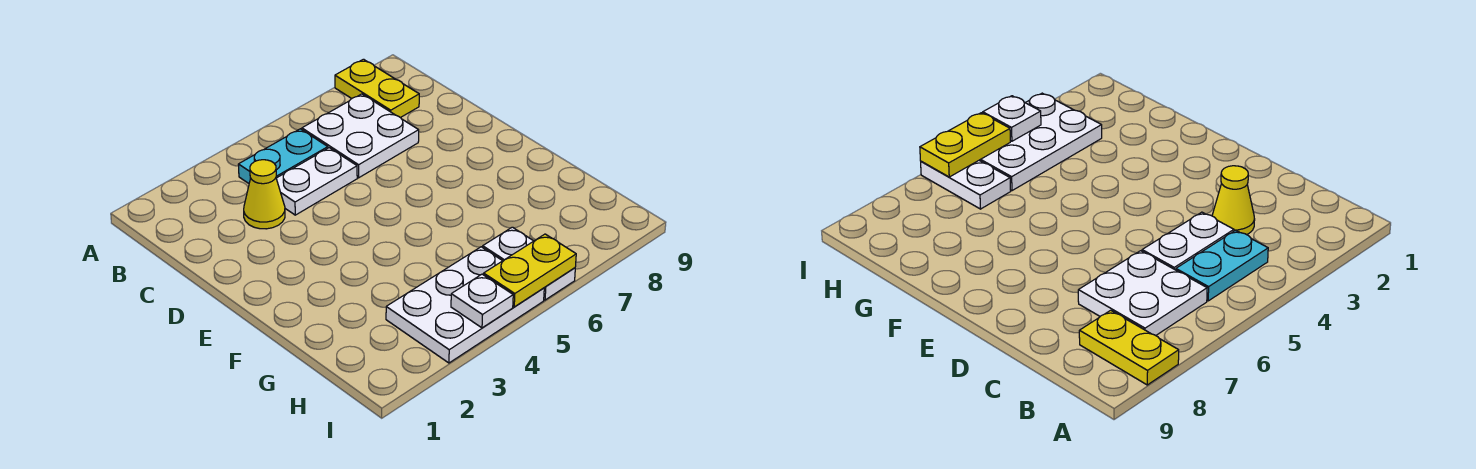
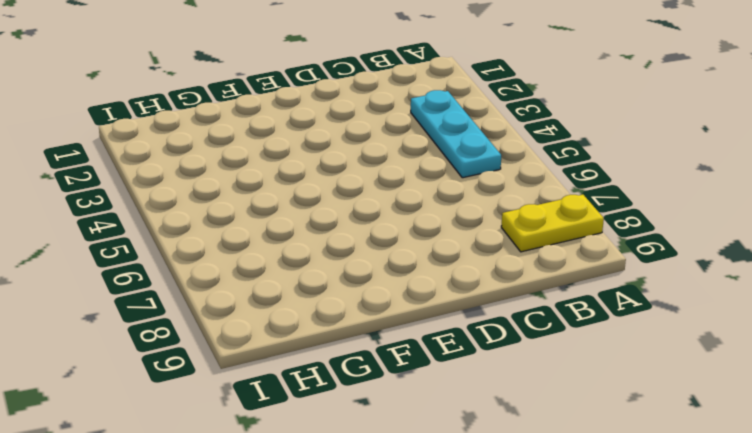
cyan plate B3:B5 level 1 -> cyan plate B4:B5 level 1
none -> white plate B6:C7 level 1
none -> yellow cone C3 level 1

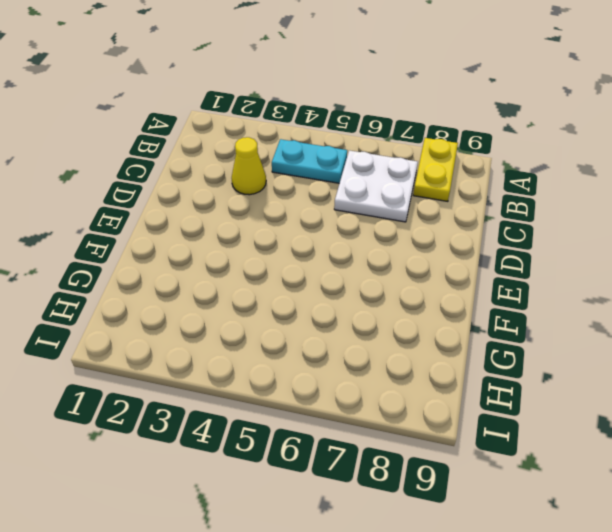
none -> white plate C4:C5 level 1
none -> white plate H3:I5 level 1

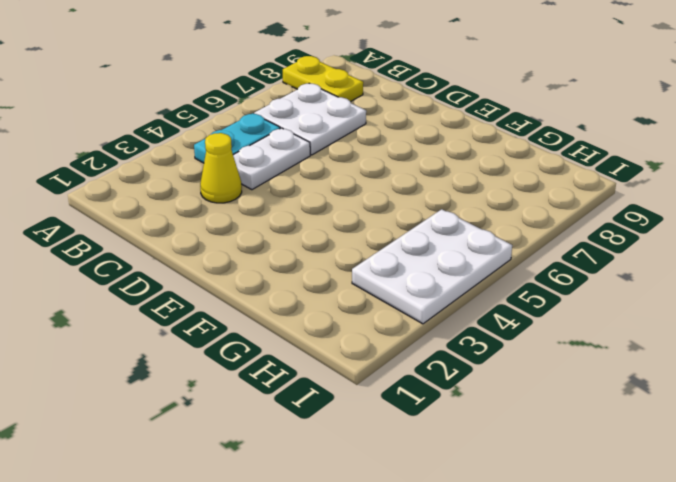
none -> white plate H6:I6 level 1
none -> white plate I4 level 2

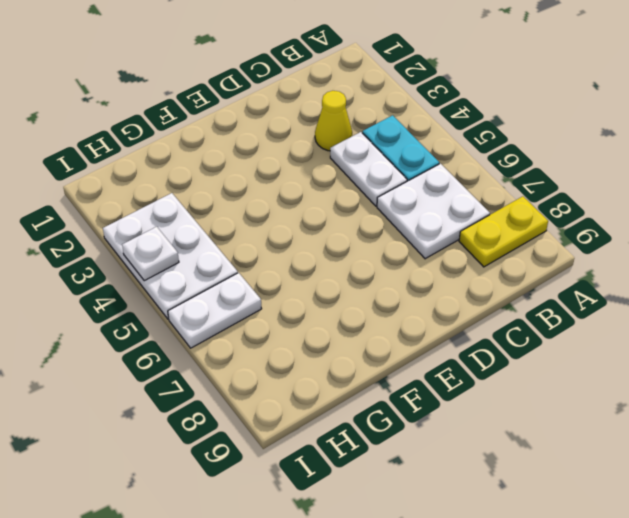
none -> yellow plate I5:I6 level 2

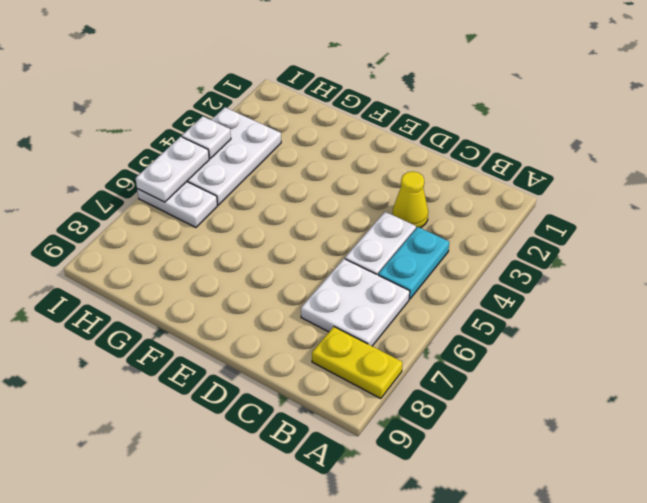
white plate I5:I6 level 2 -> yellow plate I5:I6 level 2

